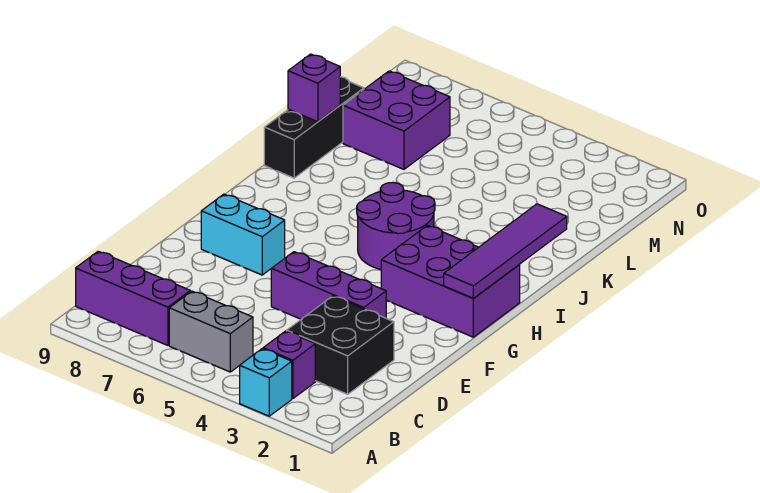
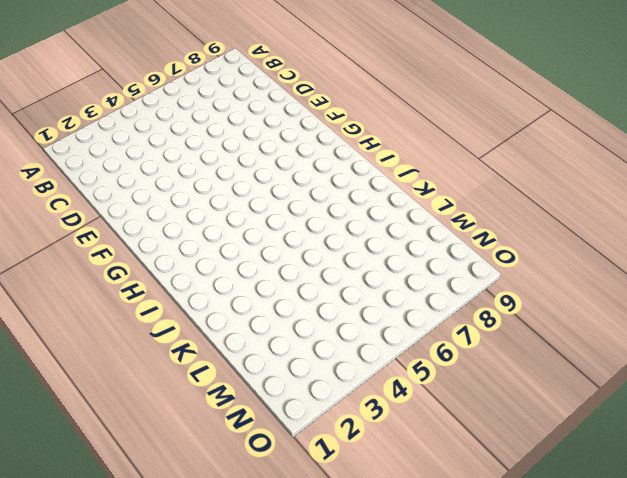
none -> cyan brick A3 level 1
none -> purple brick B3 level 1
none -> grey brick B5:B6 level 1

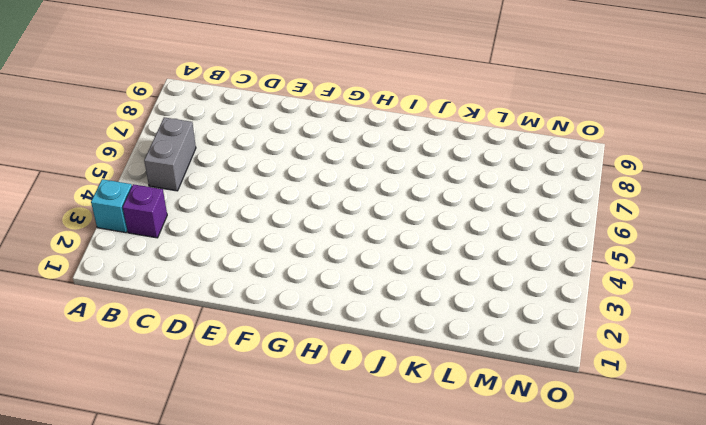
none -> purple brick B7:B9 level 1
none -> black brick C2:D3 level 1
none -> purple brick E3:E5 level 1

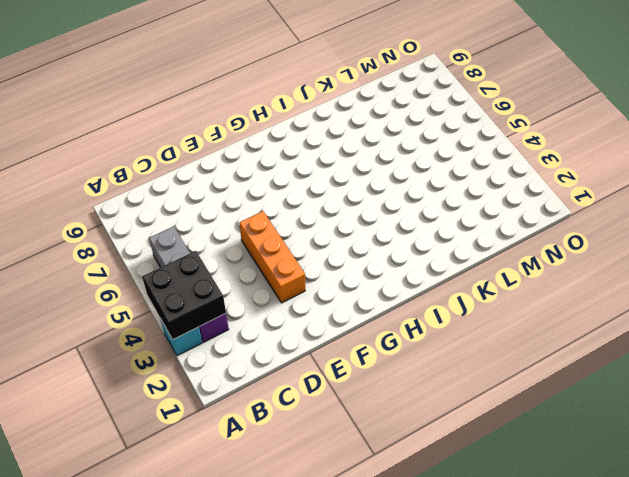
black brick A3:B4 level 2 -> black brick C2:D3 level 1
orange brick E3:E5 level 1 -> purple brick E3:E5 level 1
none -> purple brick B7:B9 level 1
none -> cyan brick F7:F8 level 1
none -> purple brick G1:H3 level 1

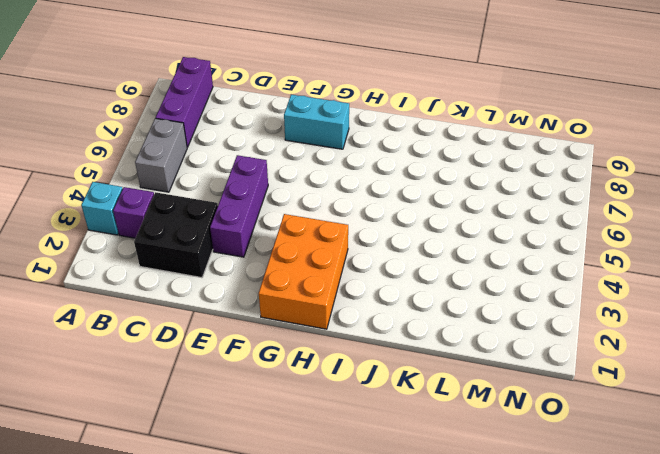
cyan brick F8:G8 level 1 -> cyan brick F7:F8 level 1
orange brick G1:H3 level 1 -> purple brick G1:H3 level 1
none -> purple round brick H4:I5 level 1
none -> black brick J9:L9 level 1
none -> purple brick L7:M8 level 1

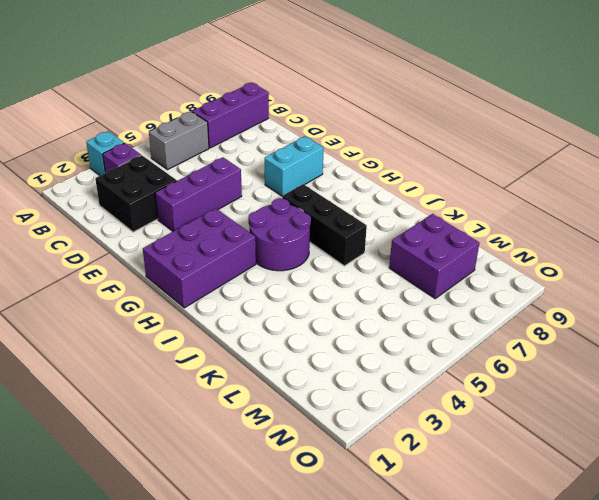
black brick H6:J6 level 1 -> black brick J9:L9 level 1
none -> purple tile G1:J1 level 2
none -> purple brick K9 level 2

